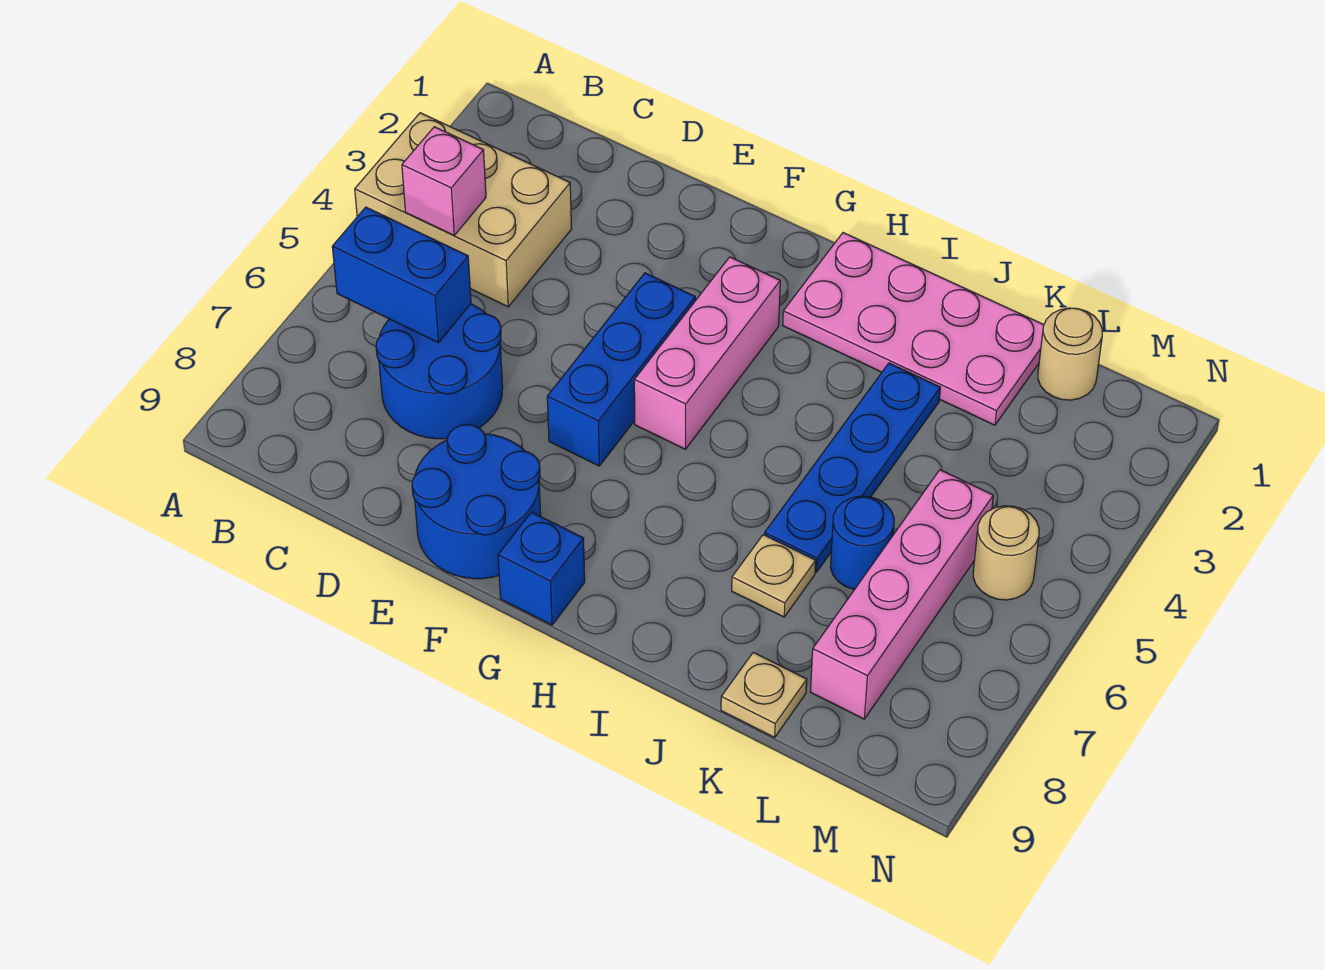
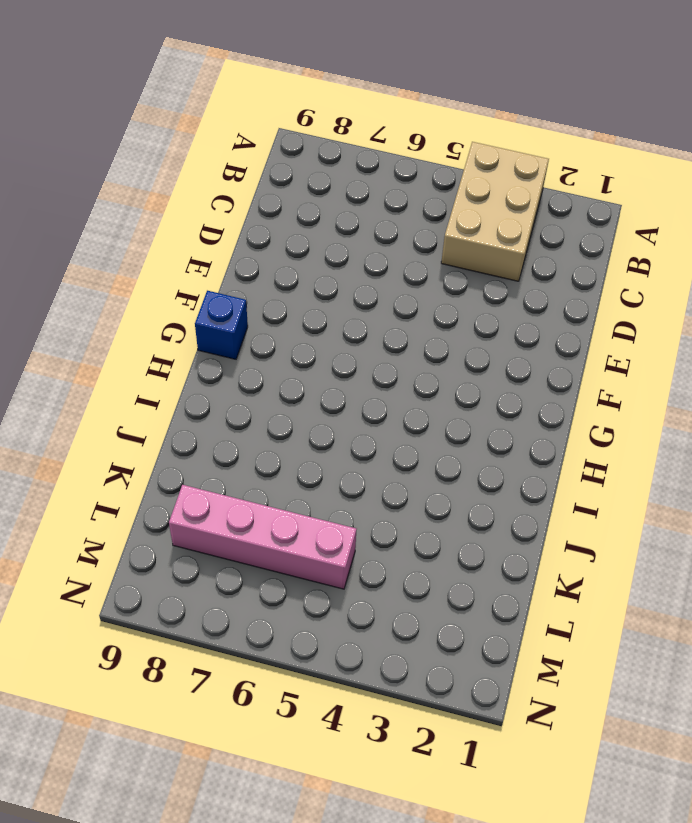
none -> blue round brick C6:D7 level 1
none -> blue round brick E8:F9 level 1
none -> blue brick F4:F6 level 1

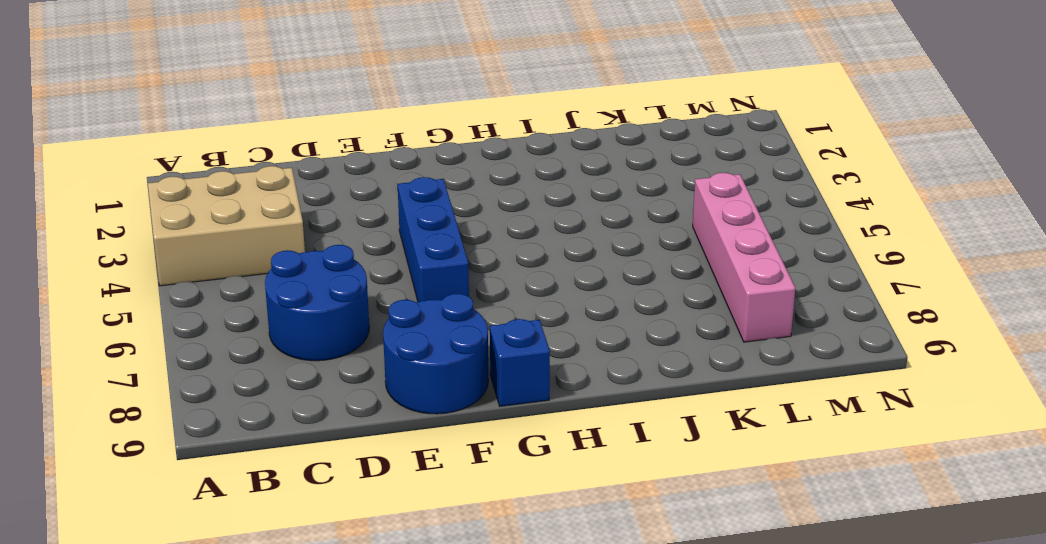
none -> pink brick G3:G5 level 1
none -> pink plate H1:K2 level 1
none -> blue plate J3:J6 level 1

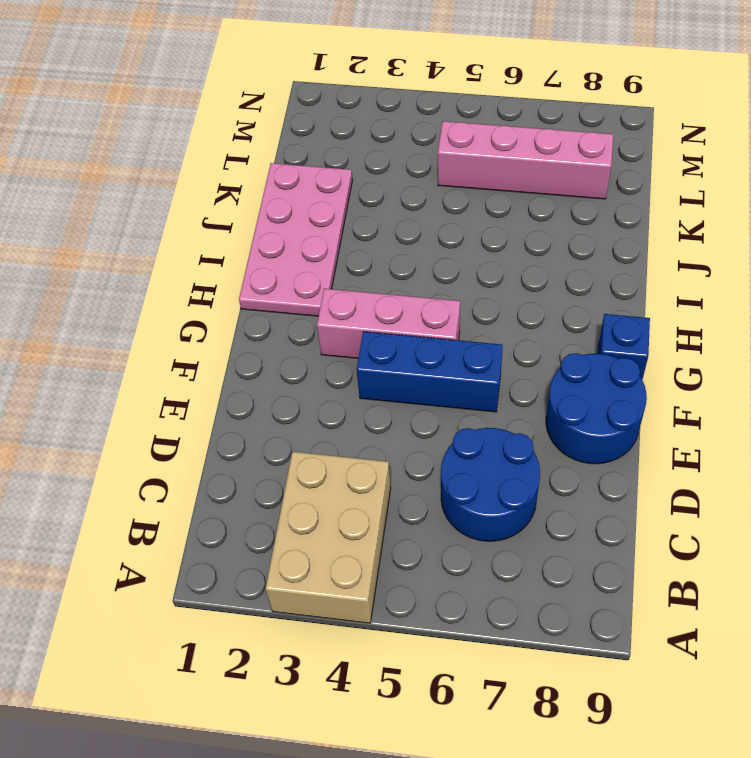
none -> blue plate J3:J6 level 1
none -> tan plate J7 level 1
none -> blue round brick K6 level 1

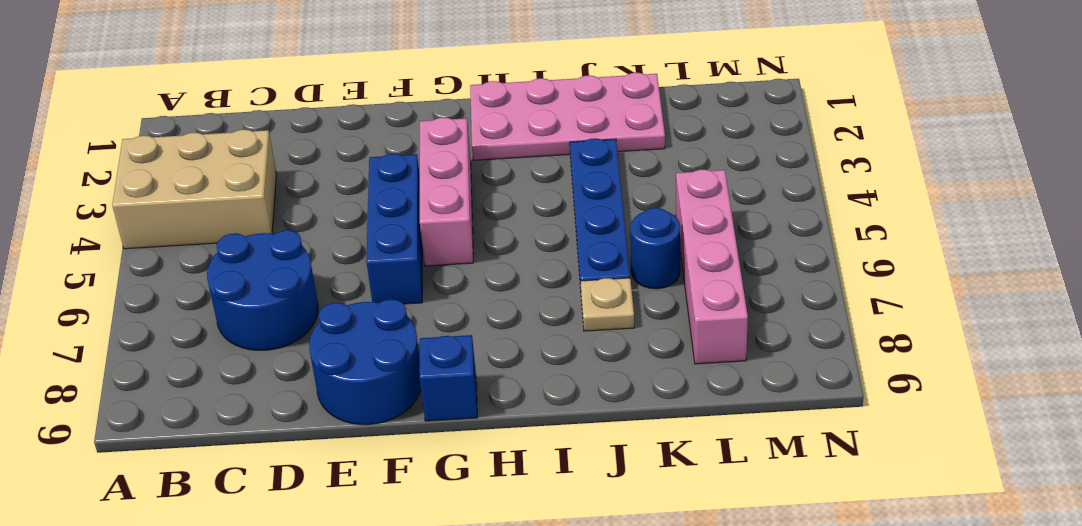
none -> tan plate K9 level 1
none -> tan round brick L1 level 1
none -> tan round brick M5 level 1

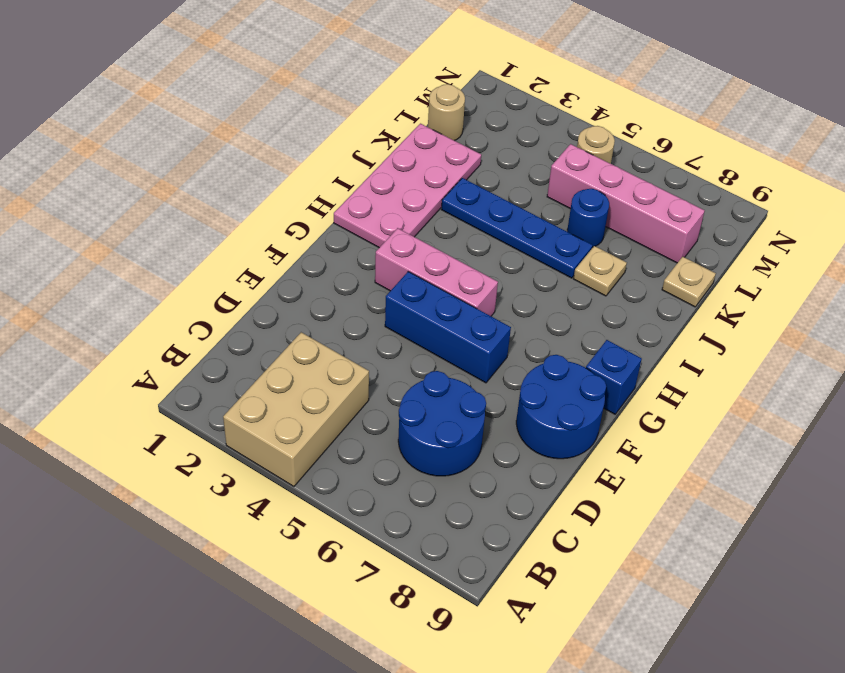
none -> pink brick B4 level 2
none -> blue brick B6:C6 level 2

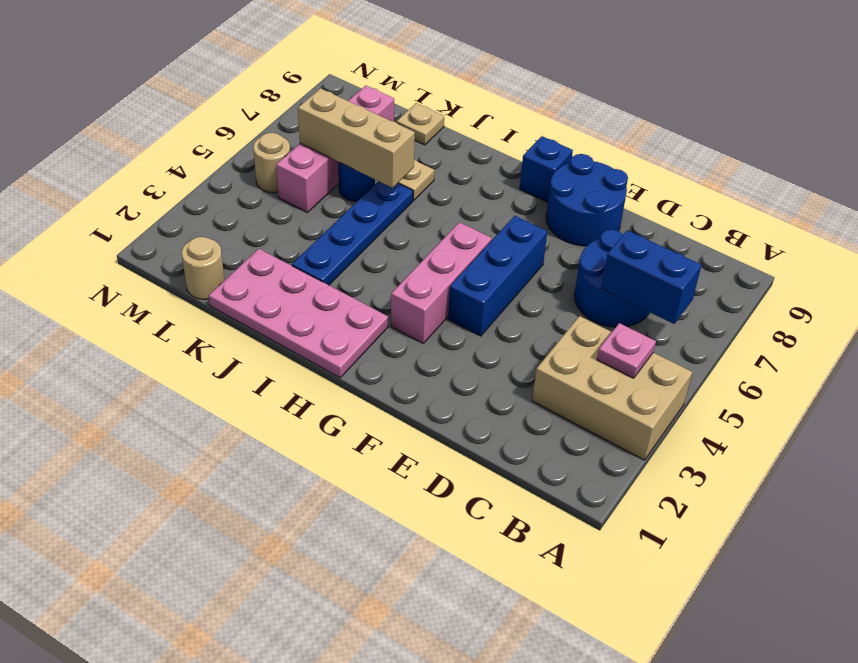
pink plate B4 level 2 -> pink brick B4 level 2
tan brick J6:L6 level 2 -> none

